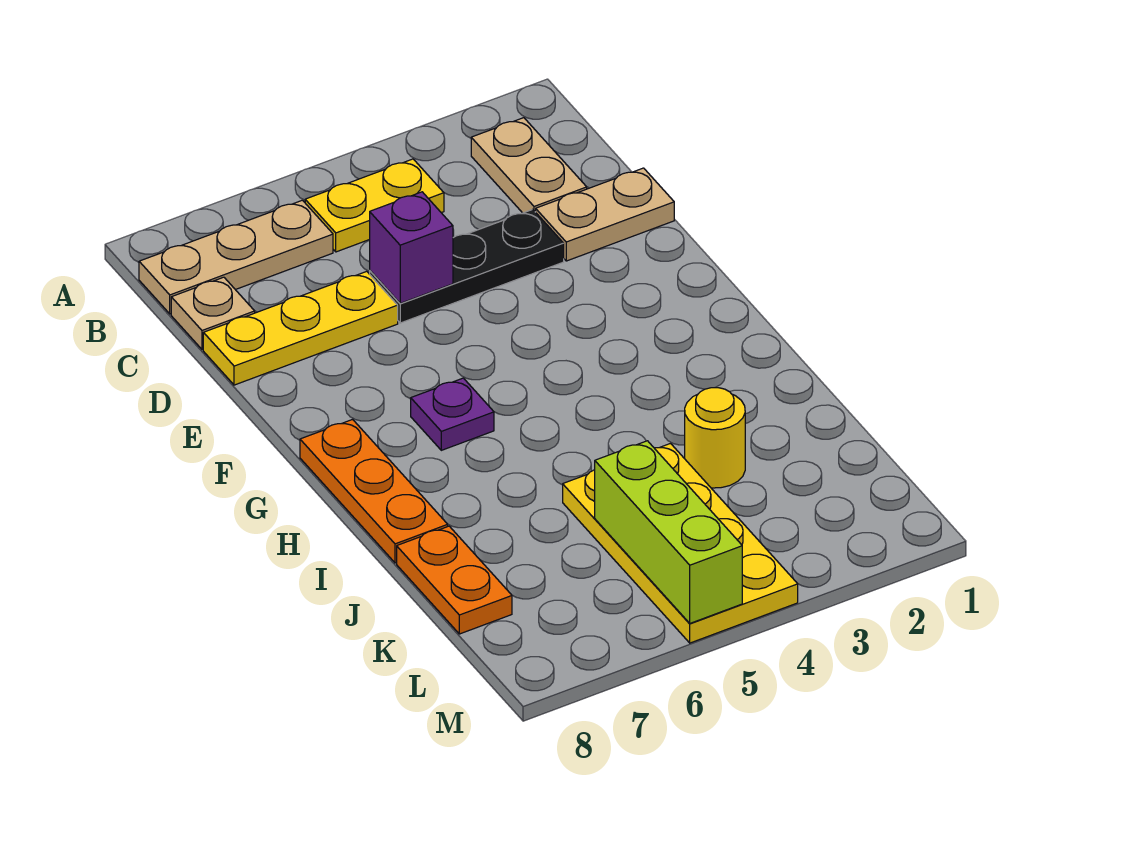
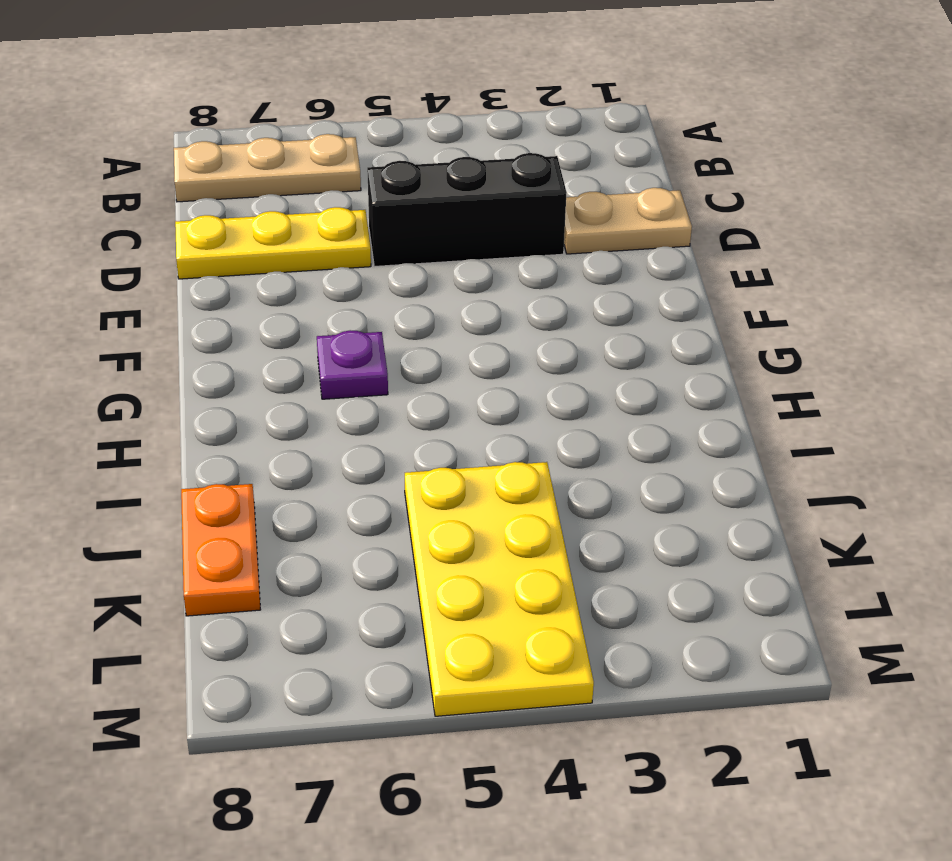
black brick D3:D5 level 1 -> black plate D3:D5 level 1
none -> tan plate B2:C2 level 1
none -> yellow plate B4:B5 level 1
none -> tan plate C8 level 1

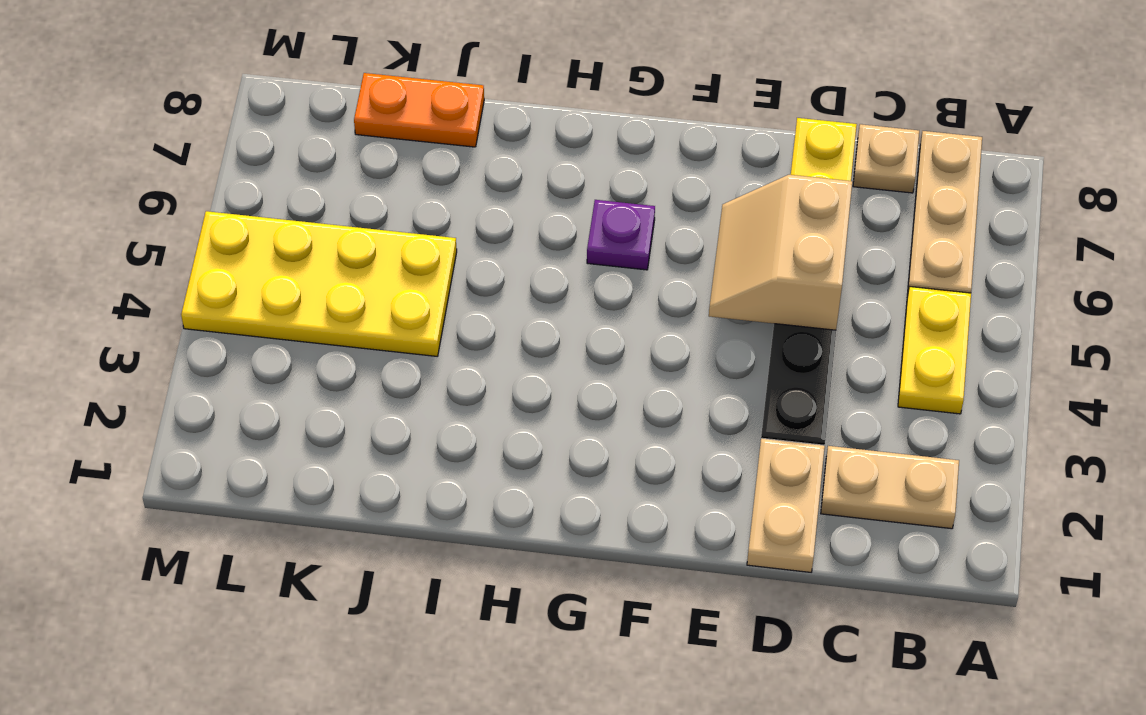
tan slope D5:E6 level 2 top D -> purple brick D5 level 2
none -> orange plate G8:I8 level 1
none -> yellow round brick J3 level 1
none -> lime brick K5:M5 level 2

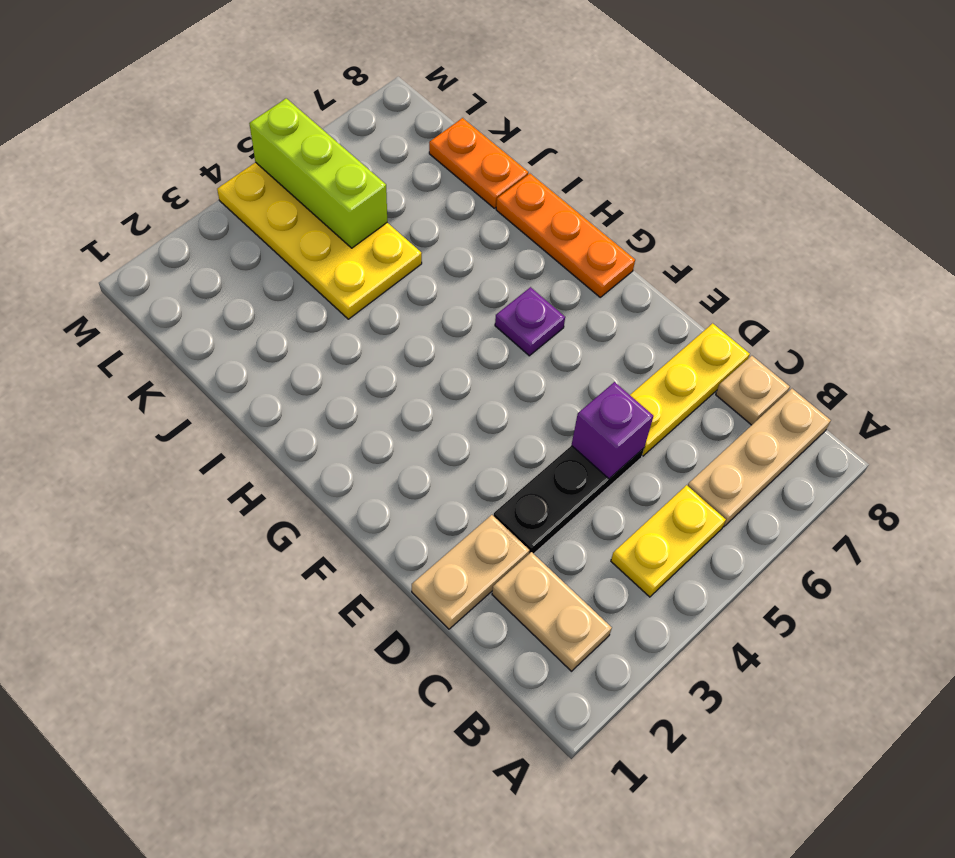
none -> yellow round brick J3 level 1

